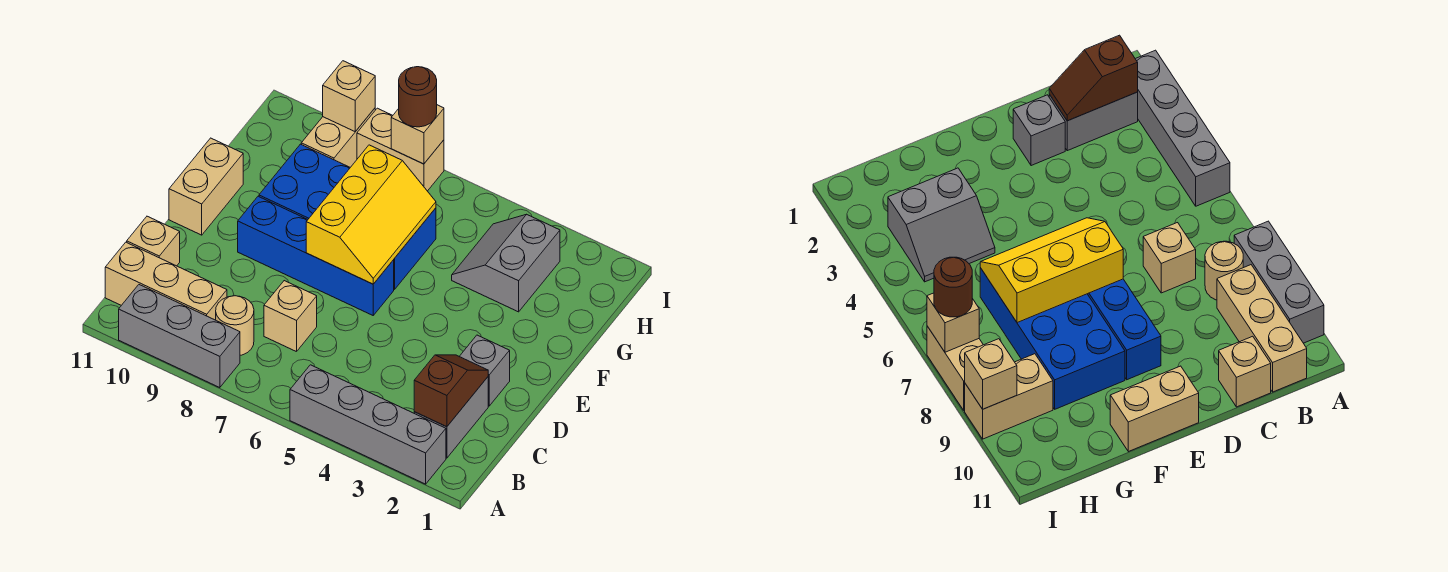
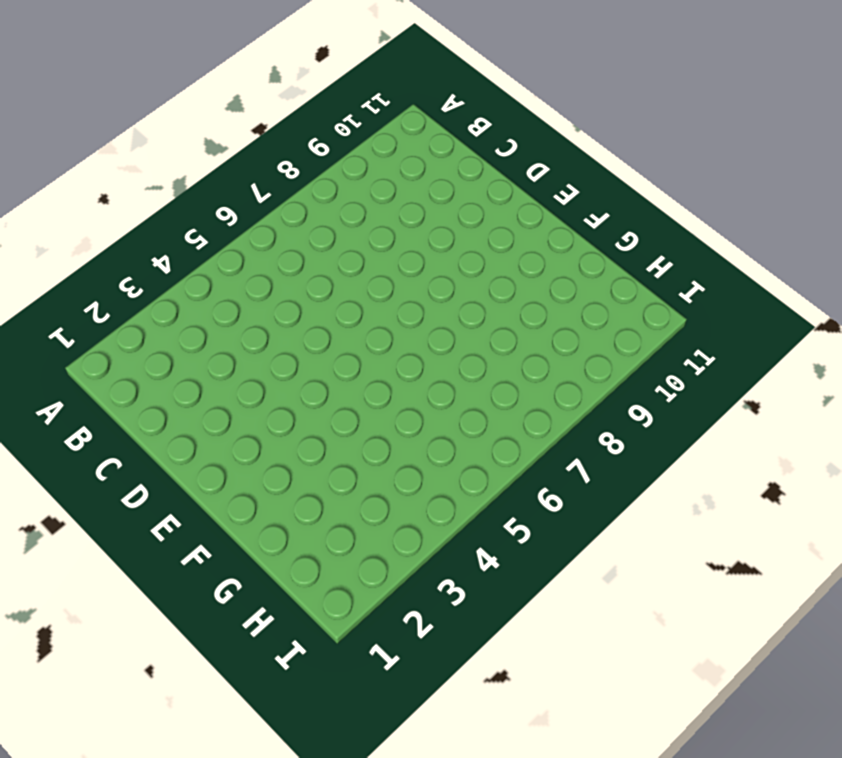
none -> grey brick A2:A5 level 1
none -> grey brick A8:A10 level 1
none -> grey brick B2:C2 level 1

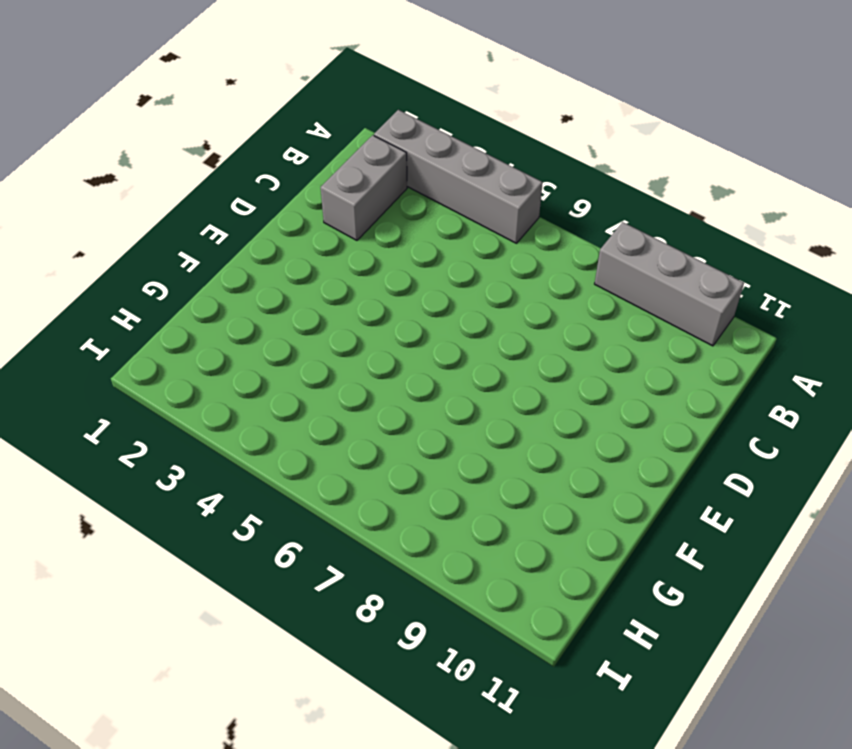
none -> tan round brick B8 level 1
none -> tan brick B9:B11 level 1
none -> tan brick C7 level 1

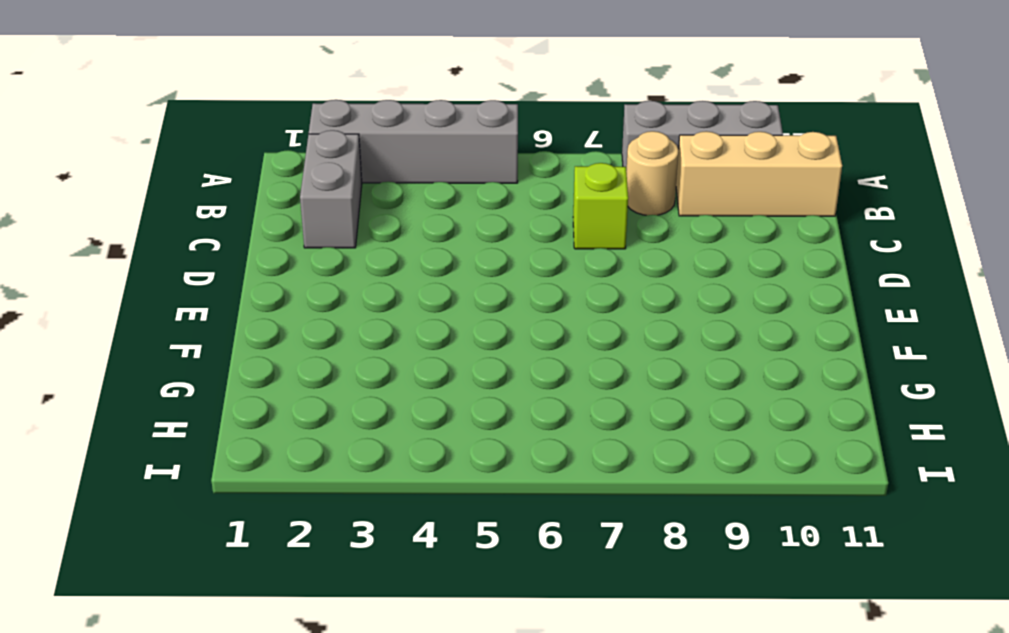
lime brick C7 level 1 -> tan brick C7 level 1
none -> tan brick C11 level 1
none -> grey brick D2 level 1
none -> blue brick E6:E9 level 1

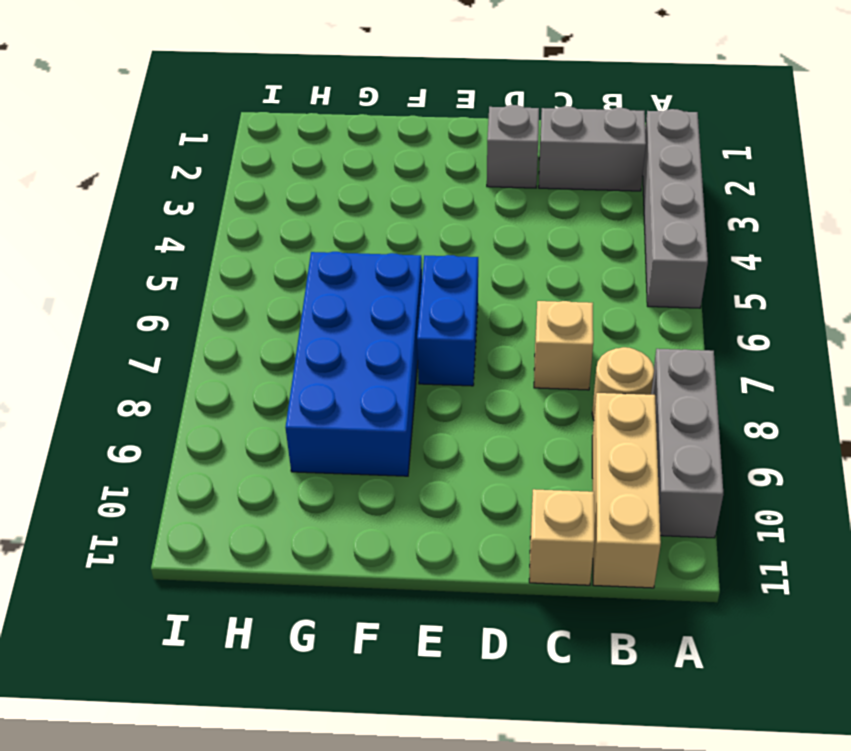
blue brick E6:E7 level 1 -> blue brick E6:E9 level 1
none -> tan brick E11:F11 level 1
none -> grey slope G3:H4 level 1 top 3
none -> tan brick H9:I9 level 1

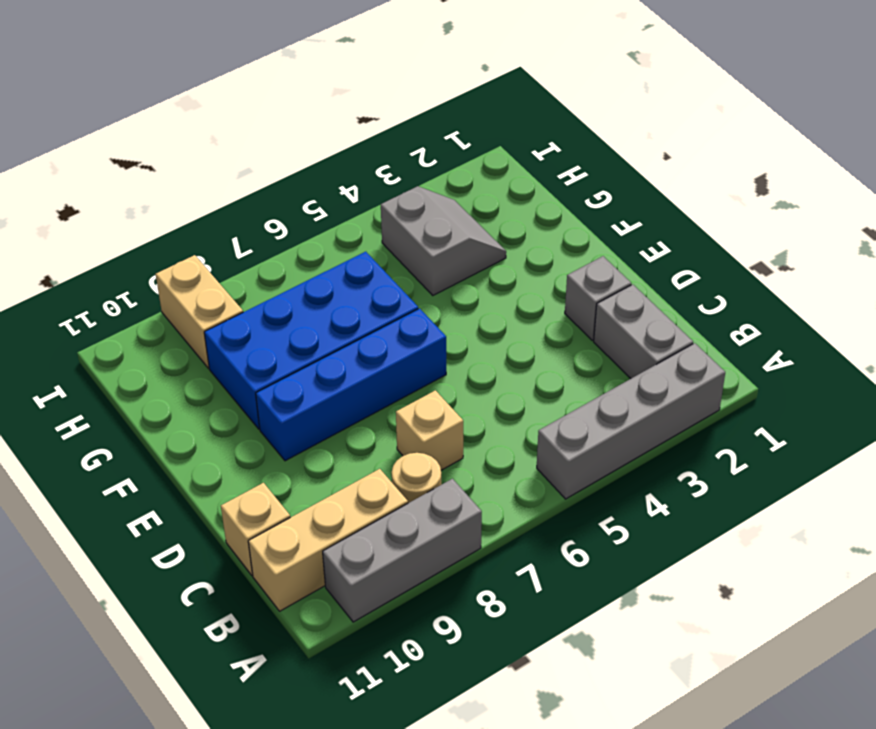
grey slope G3:H4 level 1 top 4 -> grey slope G3:H4 level 1 top 3
none -> tan brick E11:F11 level 1
none -> tan brick I7:I8 level 1
none -> brown slope B2:C2 level 2 top B

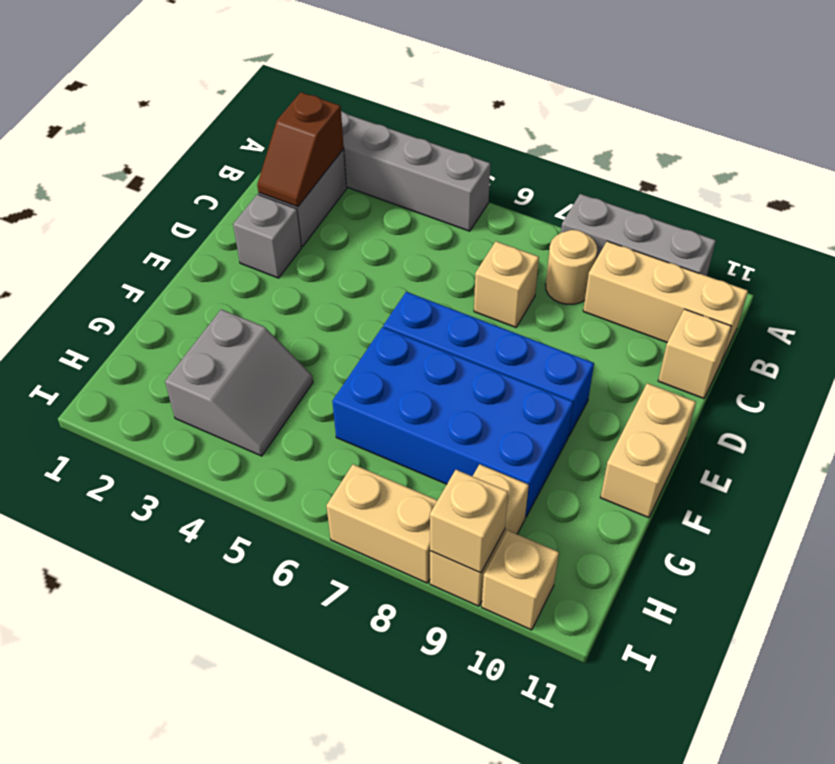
tan brick I10 level 1 -> tan brick I7 level 2
none -> yellow slope E6:G7 level 2 top 7
none -> brown round brick I7 level 3

